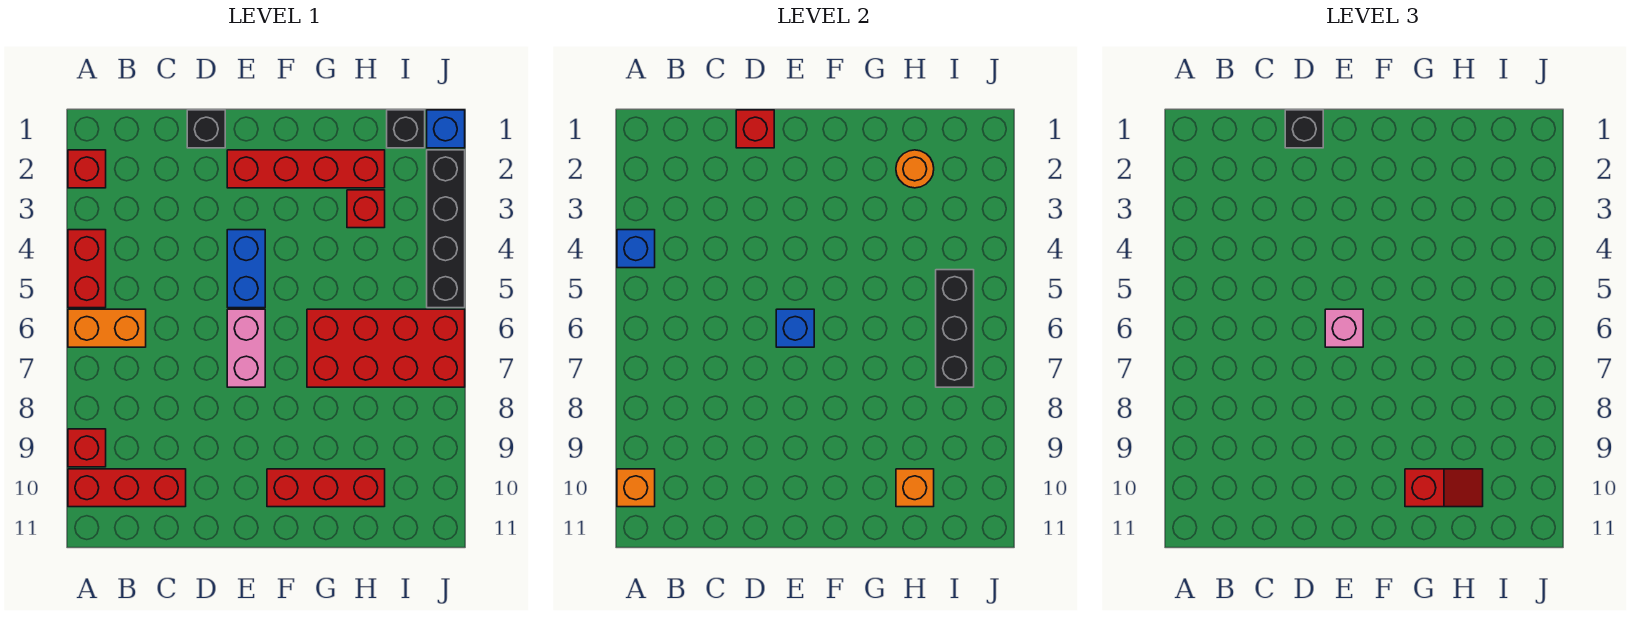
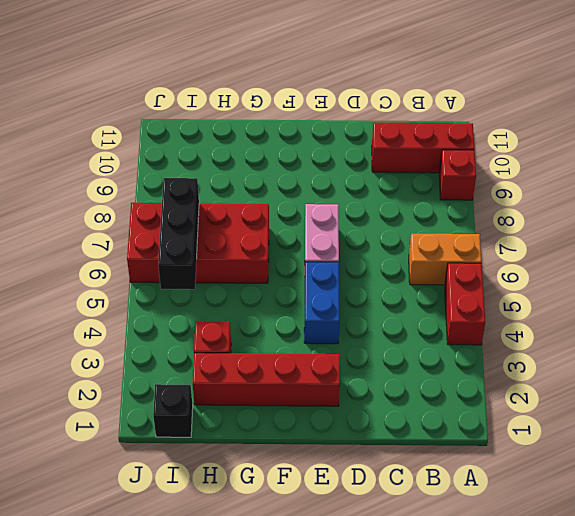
none -> red brick A2 level 1
none -> black brick D1 level 1
none -> red brick F10:H10 level 1

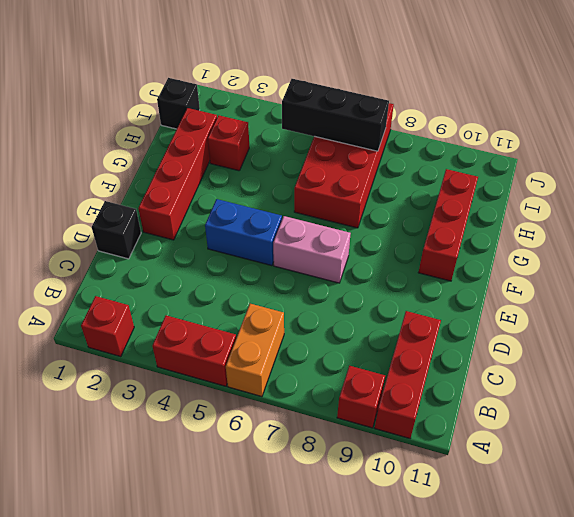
none -> blue brick J1 level 1
none -> black brick J2:J5 level 1
none -> blue brick A4 level 2

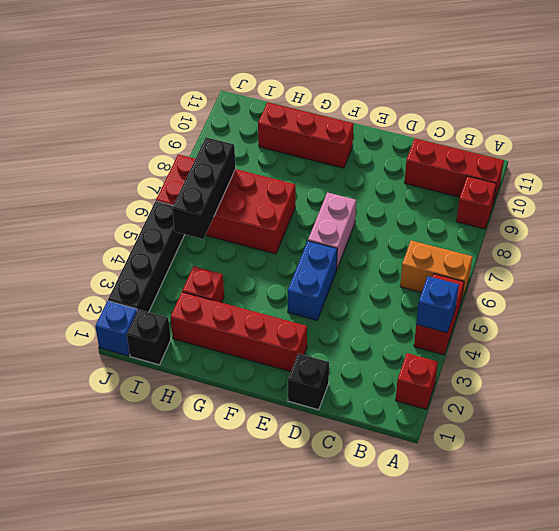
none -> orange brick A10 level 2
none -> red brick D1 level 2
none -> blue brick E6 level 2

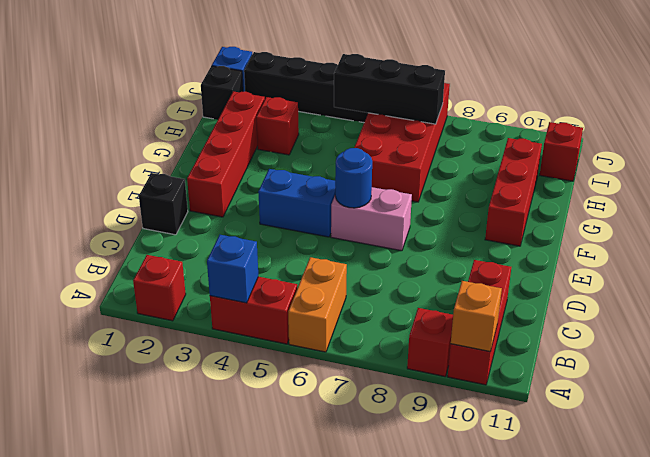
blue round brick E6 level 2 -> blue brick E6 level 2
red brick I11 level 1 -> red brick D1 level 2
none -> orange round brick H2 level 2
none -> orange brick H10 level 2
none -> black brick D1 level 3

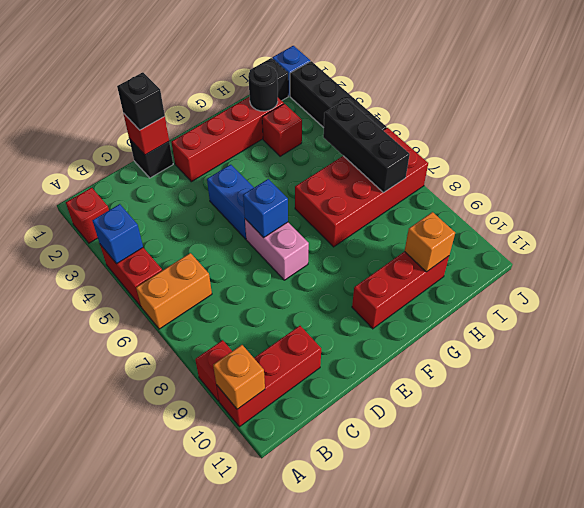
black round brick H2 level 2 -> orange round brick H2 level 2
none -> pink brick E6 level 3
none -> red slope G10:H10 level 3 top G

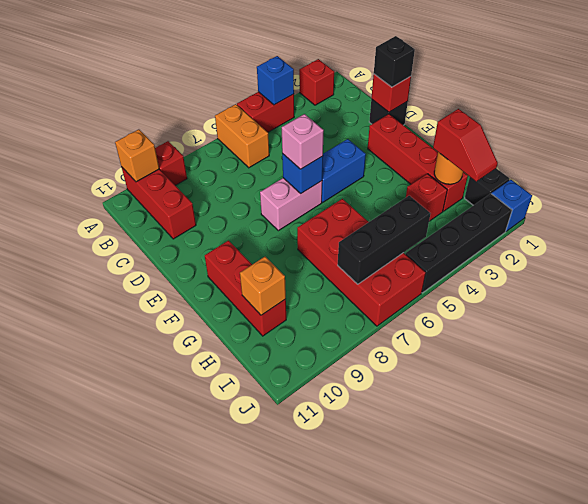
red slope H2:I2 level 3 top H -> red slope G10:H10 level 3 top G

